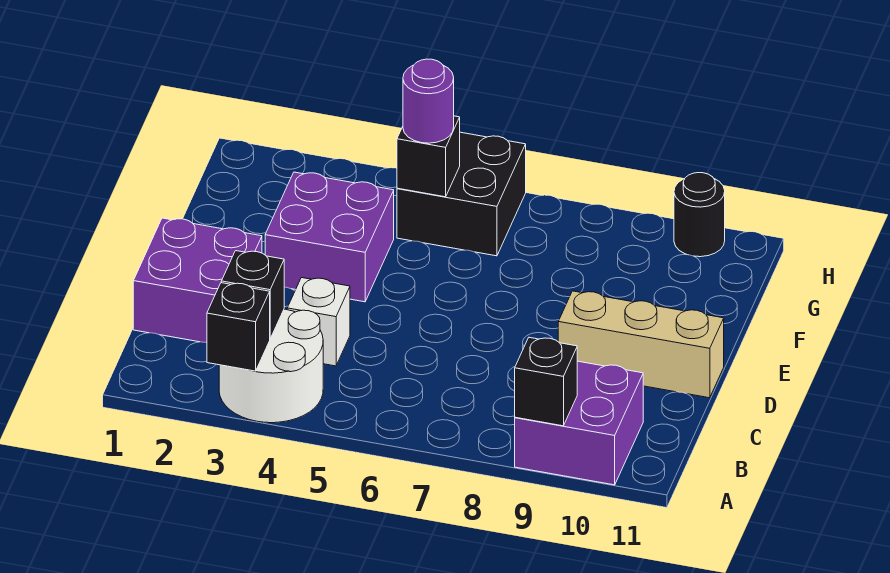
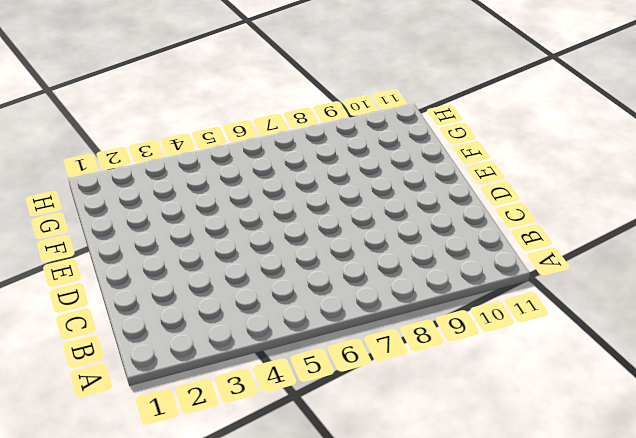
none -> white round brick A3:B4 level 1
none -> purple brick A9:B10 level 1
none -> purple brick C1:D2 level 1

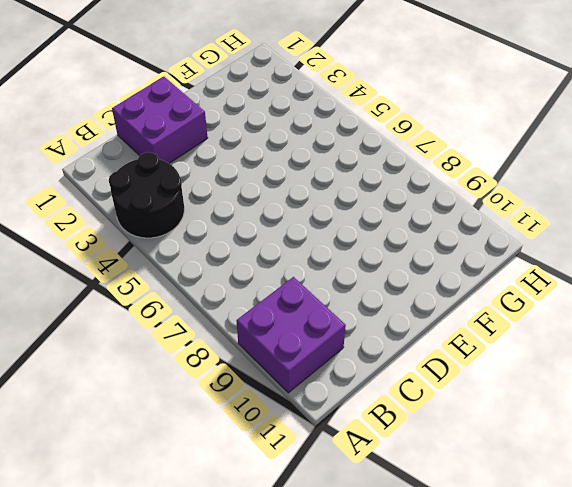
black round brick A3:B4 level 1 -> white round brick A3:B4 level 1
none -> white brick C4 level 1
none -> tan brick D9:D11 level 1
none -> purple brick E3:F4 level 1

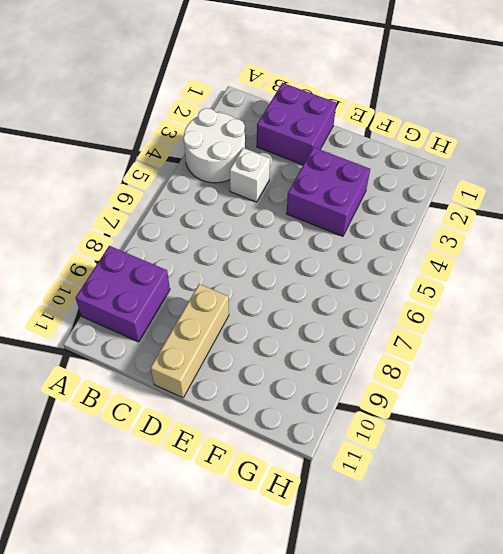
none -> black brick G5:H6 level 1
none -> black round brick H10 level 1
none -> black brick A3 level 2

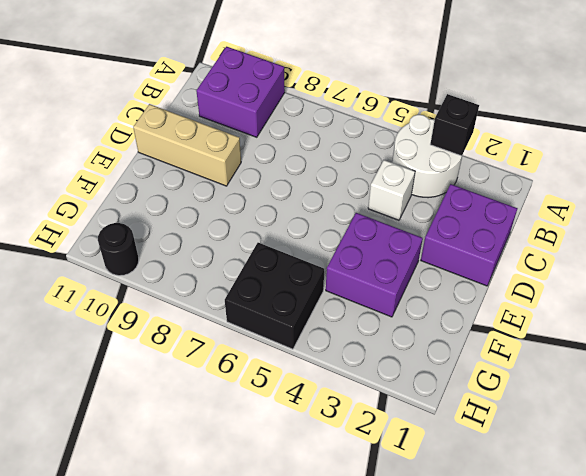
none -> black brick A9 level 2
none -> black brick B3 level 2
none -> black brick G5 level 2

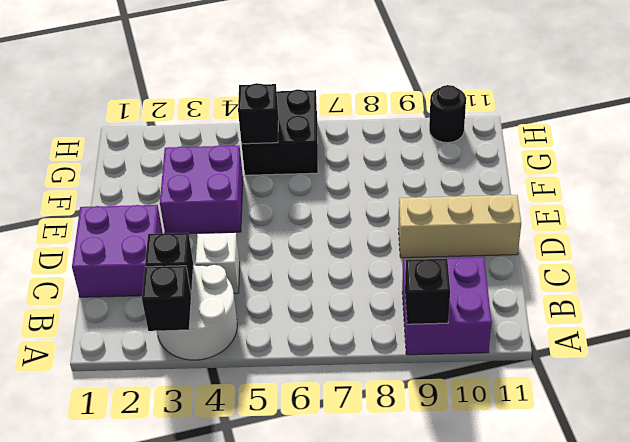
none -> purple round brick G5 level 3

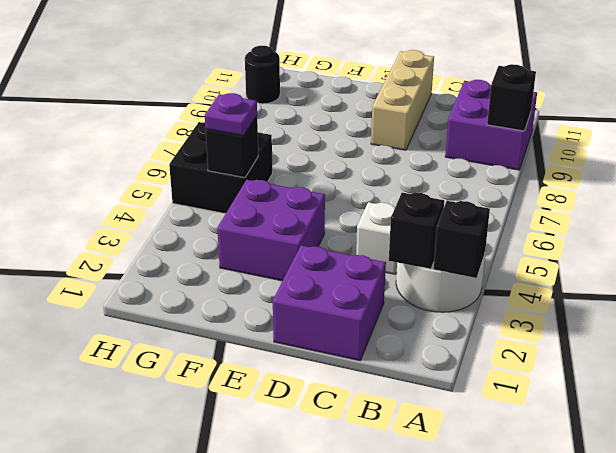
purple plate G5 level 3 -> purple round brick G5 level 3

